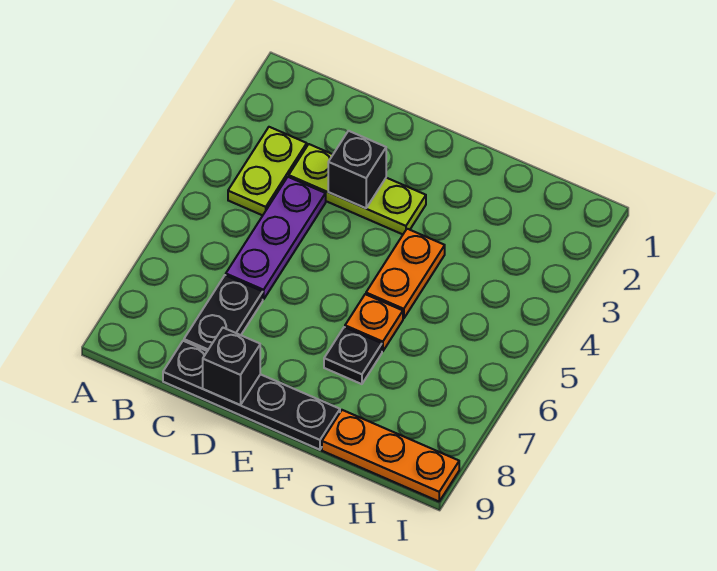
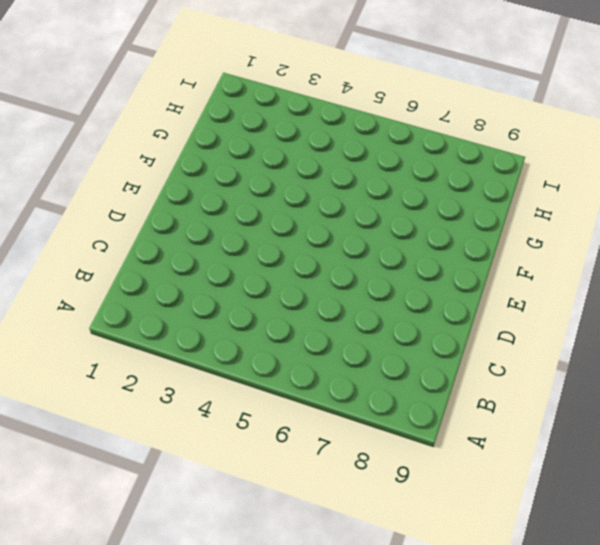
none -> lime plate B3:B4 level 1
none -> lime plate C3:E3 level 1

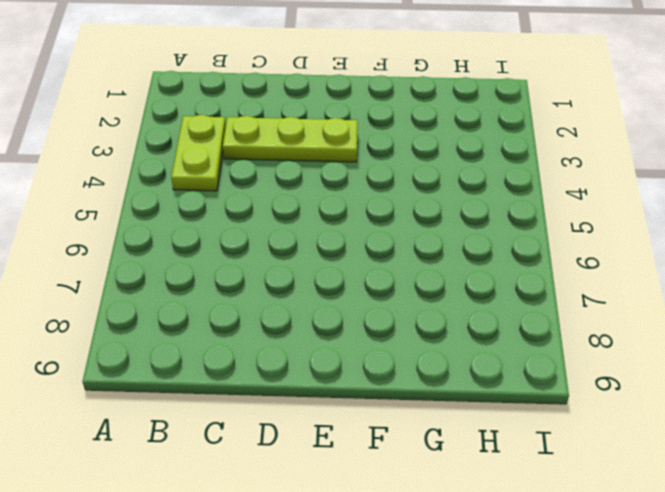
none -> purple plate C4:C6 level 1
none -> black plate C7:C8 level 1

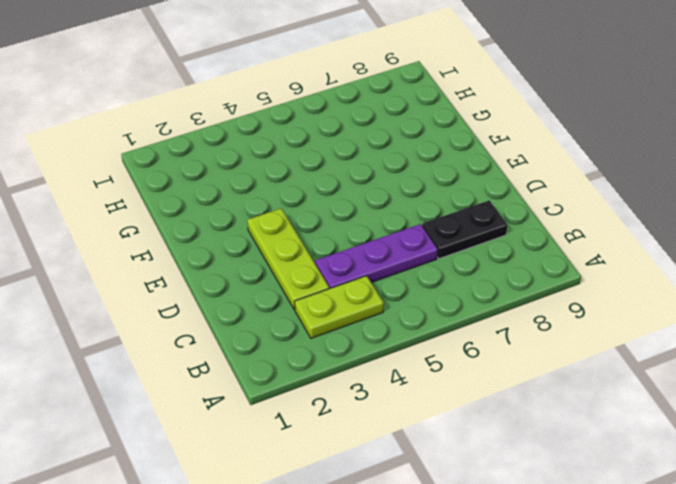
none -> black plate C9:F9 level 1
none -> orange plate F4:F5 level 1

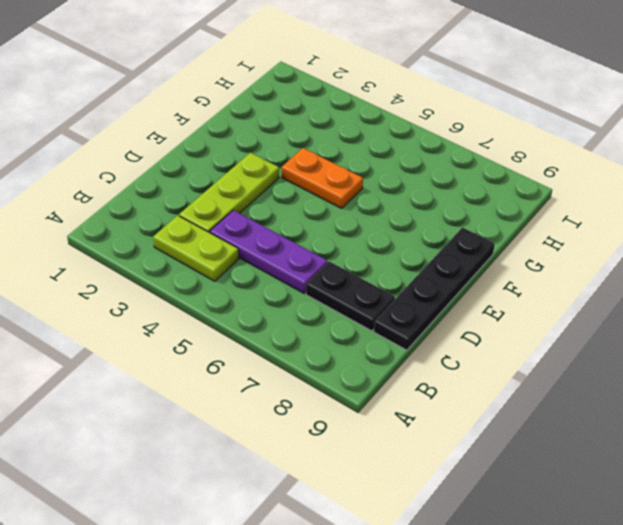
none -> orange plate F6 level 1
none -> black plate F7 level 1

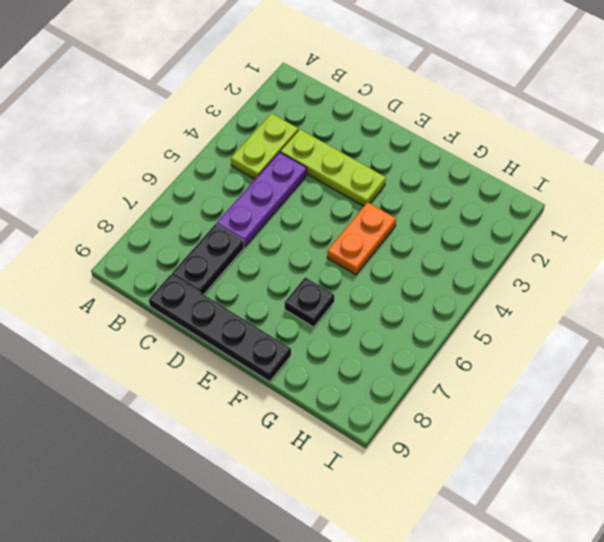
none -> orange plate F6 level 1
none -> orange plate G9:I9 level 1

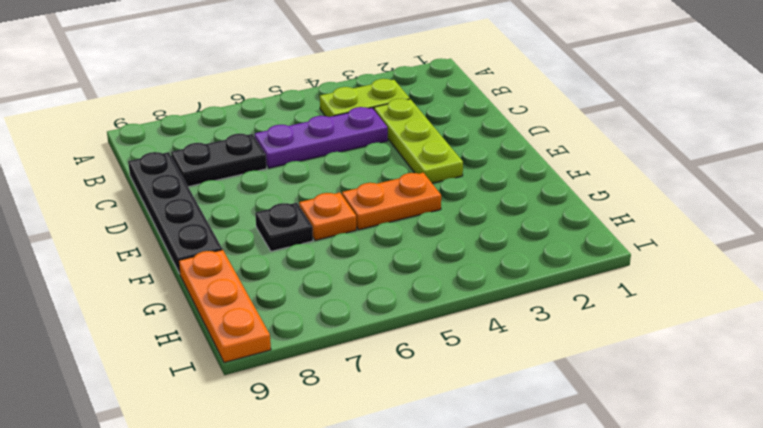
none -> black brick D3 level 2
none -> black brick D9 level 2

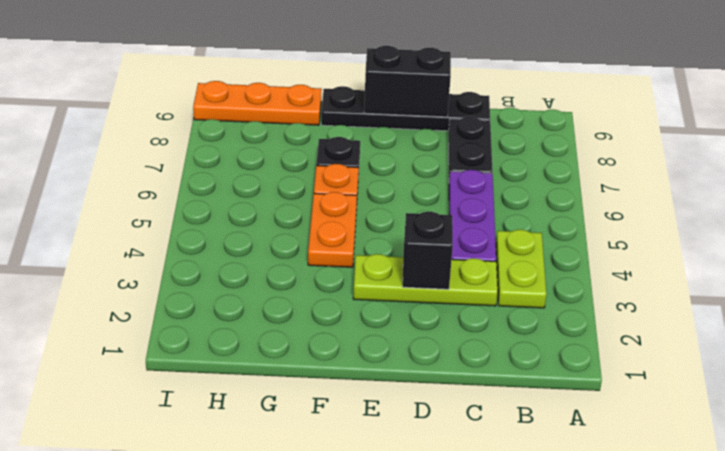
black brick D9:E9 level 2 -> black brick D9 level 2

